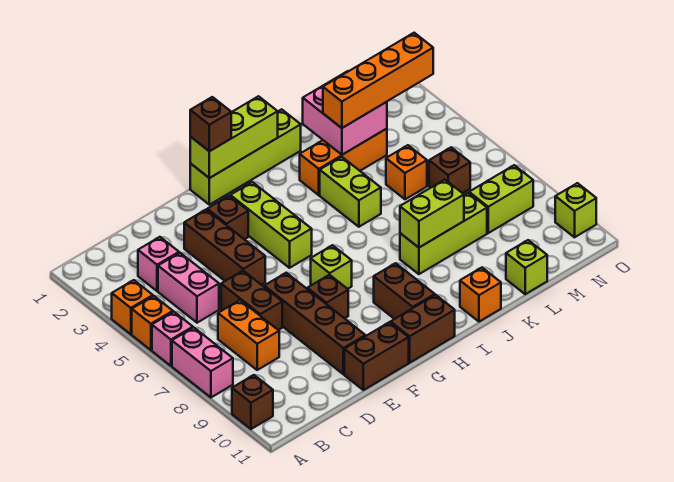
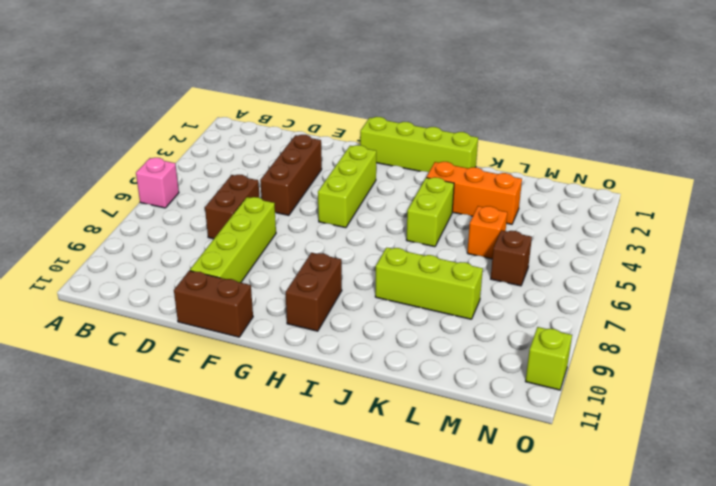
lime brick E7:E10 level 1 -> brown brick E7:E10 level 1
none -> orange brick A4 level 1
none -> orange brick A5 level 1
none -> pink brick A7:A8 level 1
none -> brown brick A10 level 1

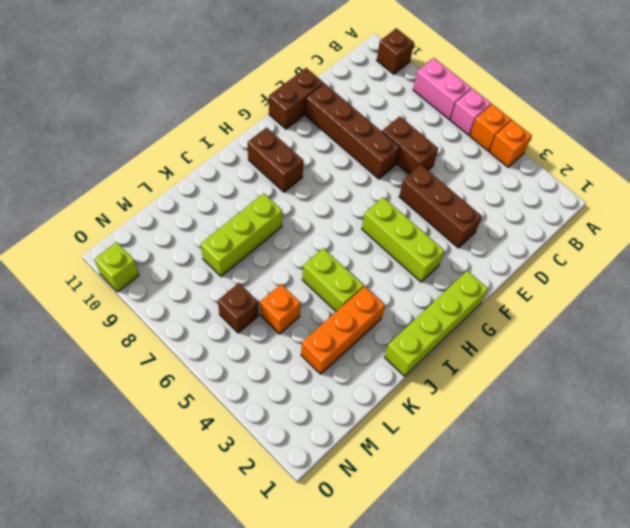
none -> pink brick C3 level 1
none -> pink brick C4:C5 level 1
none -> orange brick C7:C8 level 1
none -> brown brick F3 level 1

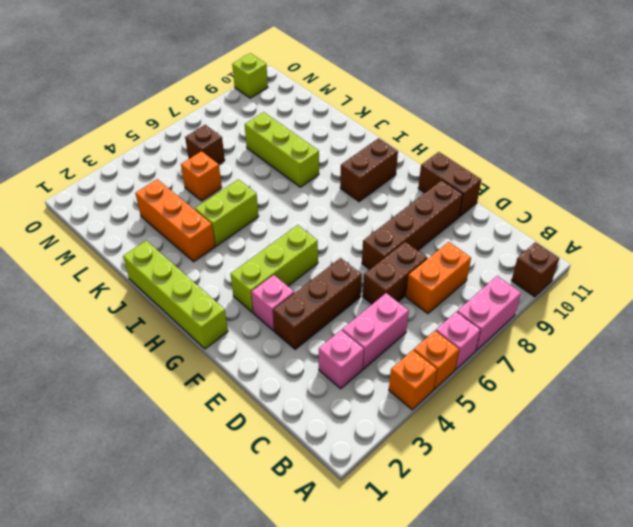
pink brick F3 level 1 -> brown brick F3 level 1
none -> brown brick F8 level 1
none -> lime brick G7 level 1
none -> brown brick G11:H11 level 1
none -> orange brick J11 level 1

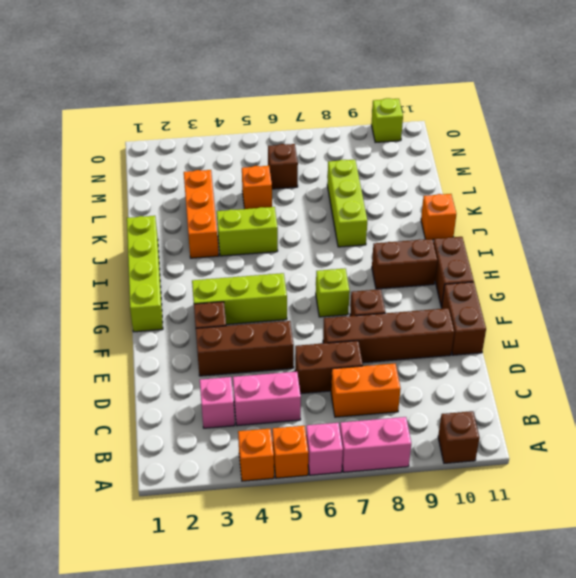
none -> lime brick L11 level 1
none -> lime brick M8:N8 level 1
none -> lime brick G1:I1 level 2
none -> lime brick J8:K8 level 2

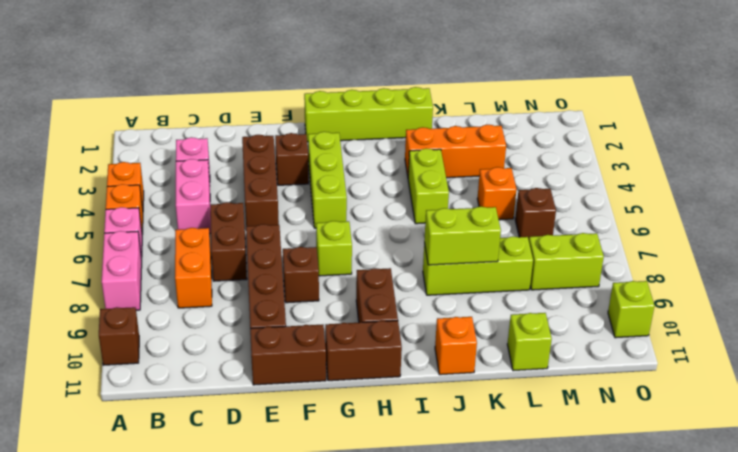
none -> lime brick G1:I1 level 2
none -> pink brick K2:L3 level 2
none -> brown brick G1 level 3
none -> orange brick K3:N3 level 3

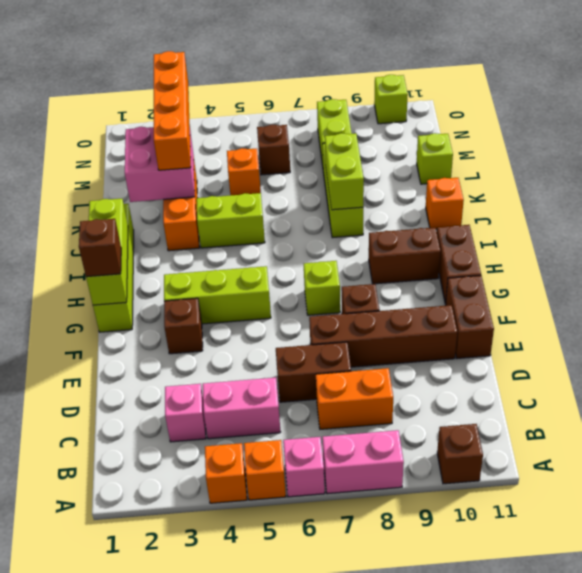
none -> brown brick E3:E5 level 1

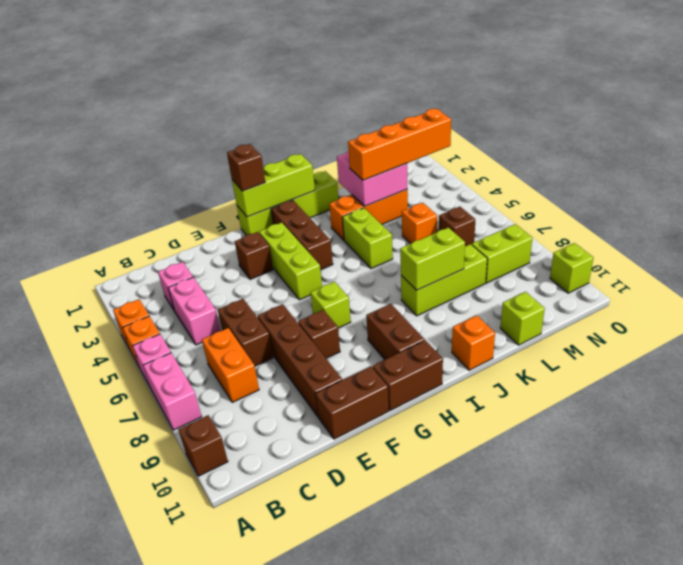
brown brick H2:H4 level 1 -> brown brick E3:E5 level 1

